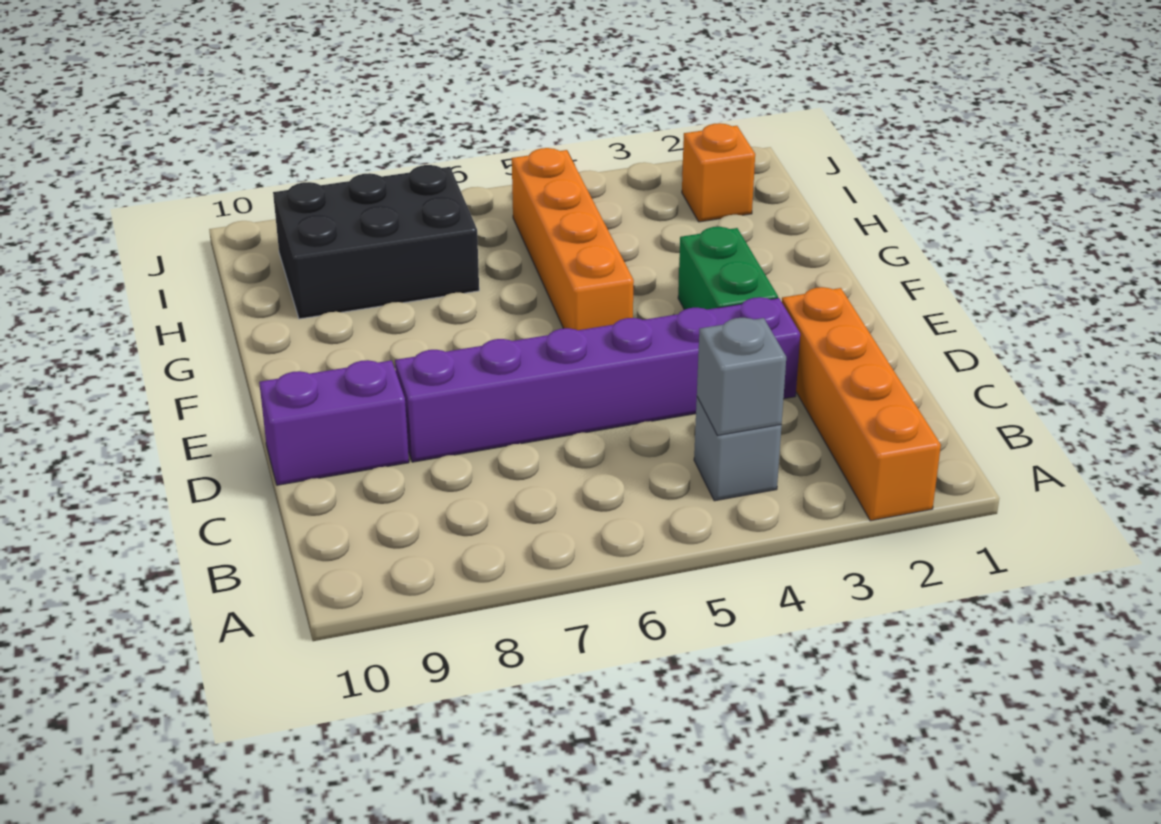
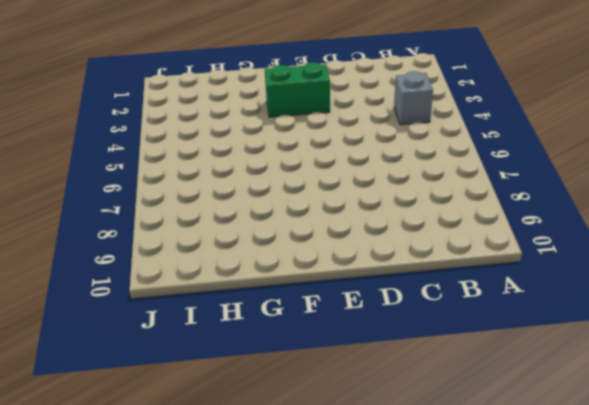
none -> orange brick A2:D2 level 1
none -> purple brick D3:D8 level 1

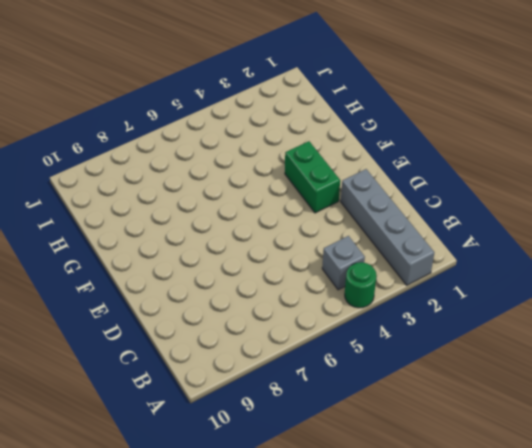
grey brick A2:D2 level 1 -> orange brick A2:D2 level 1
green round brick A4 level 1 -> none
none -> purple brick D3:D8 level 1
none -> purple brick D9:D10 level 1

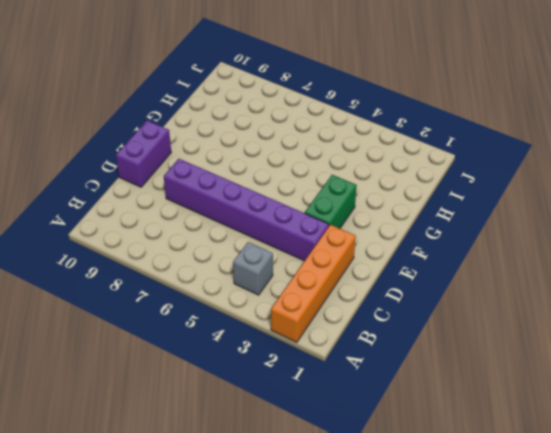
purple brick D10:E10 level 1 -> purple brick D9:D10 level 1
none -> orange brick F5:I5 level 1
none -> black brick H7:I9 level 1

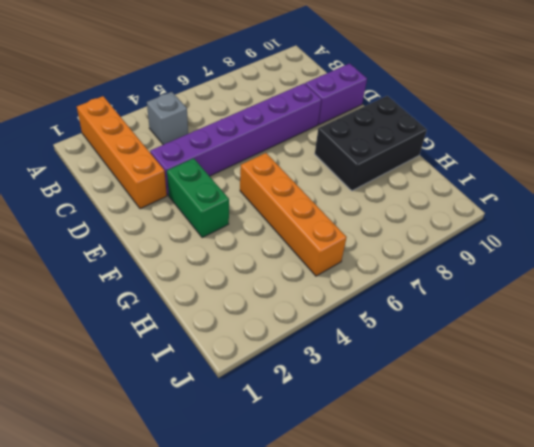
black brick F8:G10 level 1 -> black brick H7:I9 level 1
none -> orange brick I2 level 1
none -> grey brick B4 level 2

